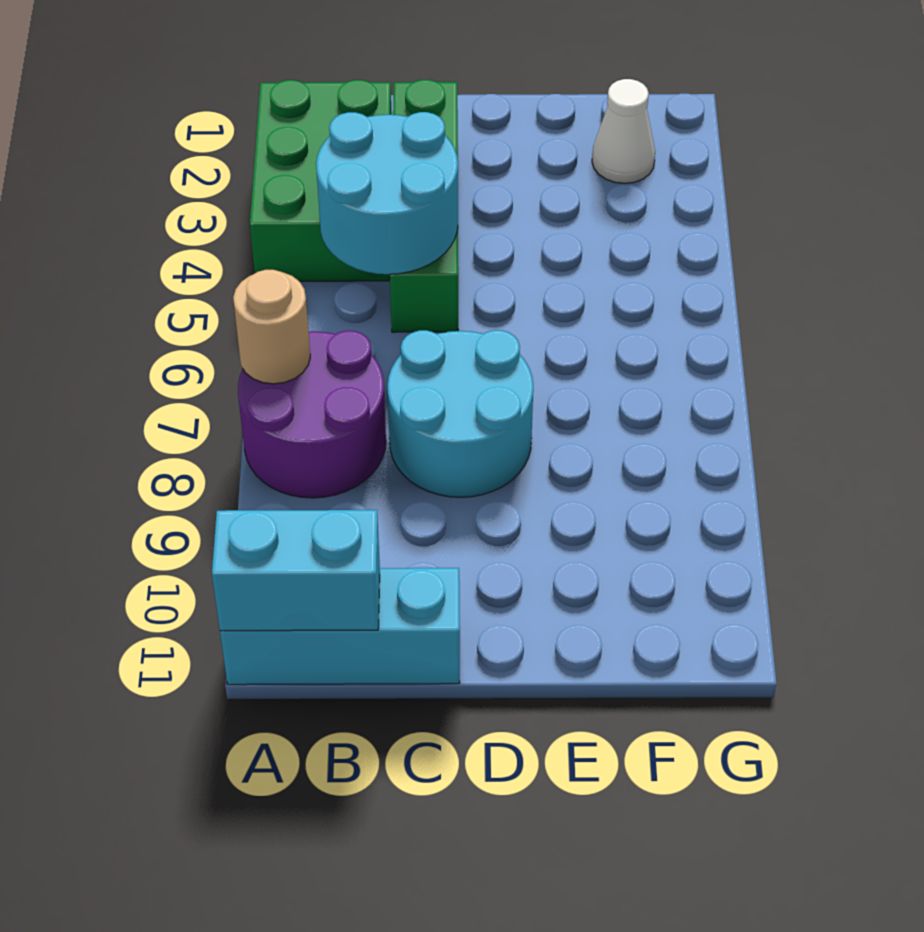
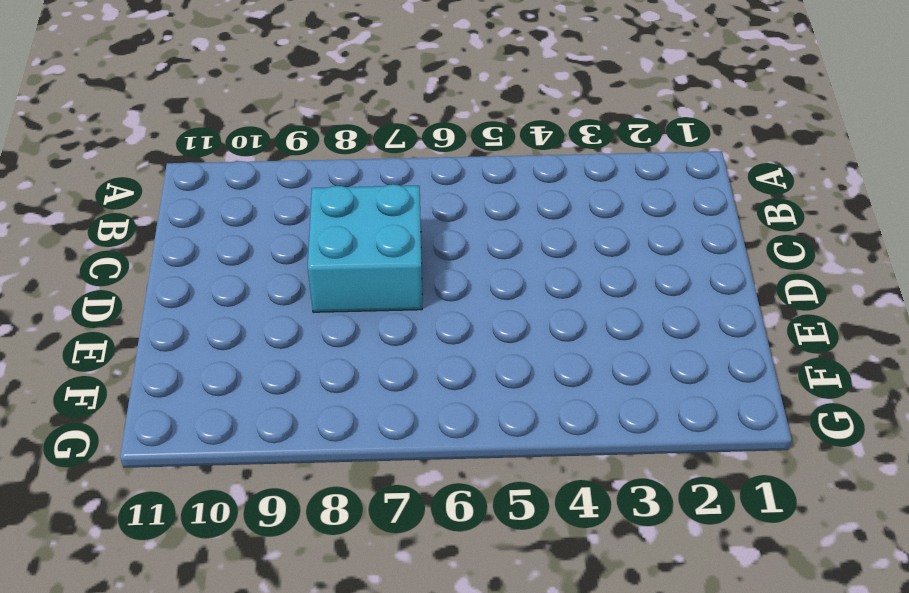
cyan brick C7:D8 level 1 -> cyan round brick C7:D8 level 1
none -> green brick A2:B4 level 1
none -> purple round brick A7:B8 level 1

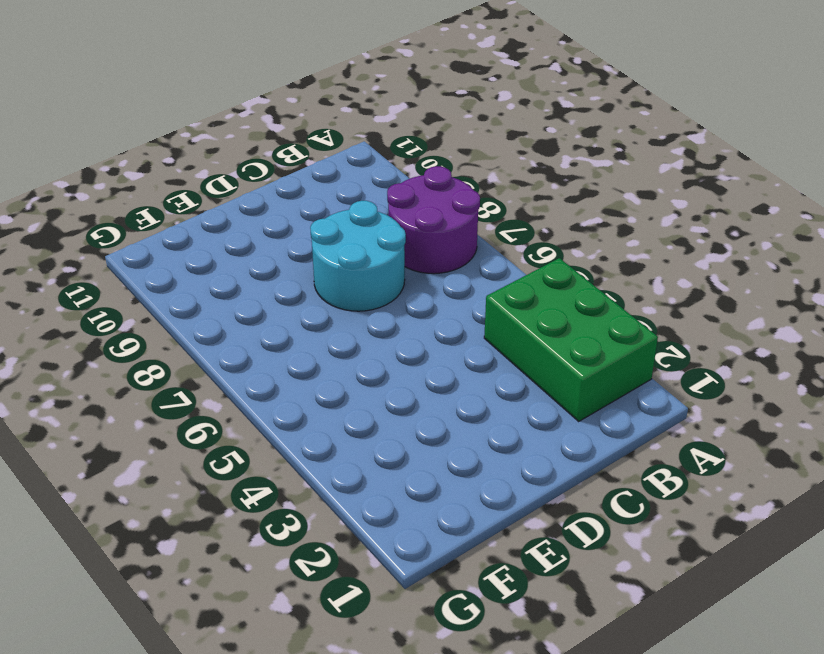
none -> cyan brick A11:C11 level 1
none -> green brick C2:C5 level 1

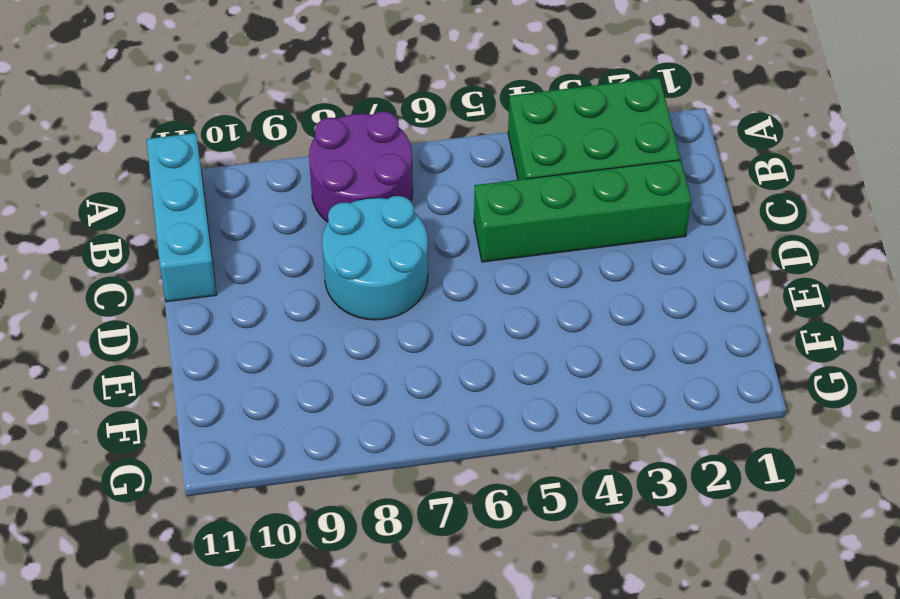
none -> white cone F2 level 1
none -> tan round brick A7 level 2

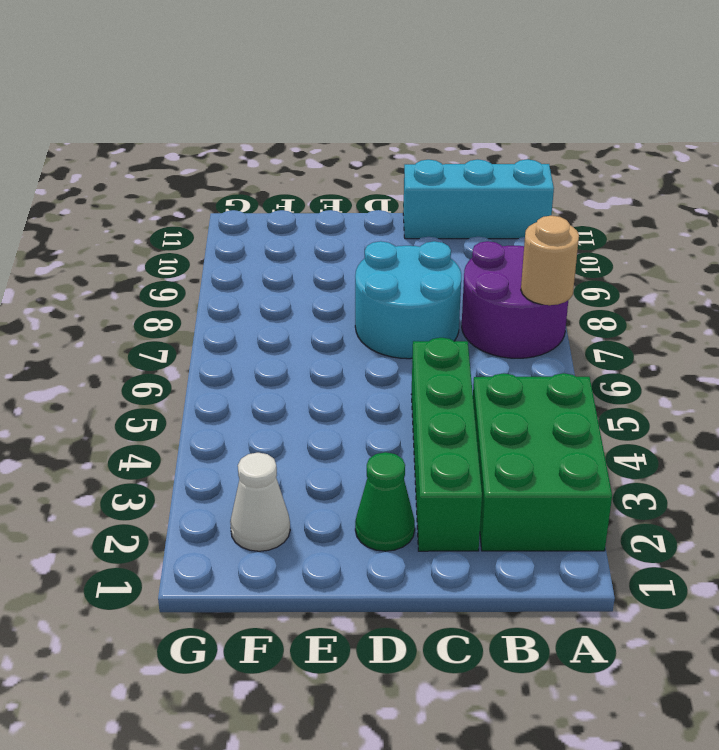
green cone D2 level 1 -> none
none -> cyan brick A11:B11 level 2
none -> cyan round brick B4:C5 level 2

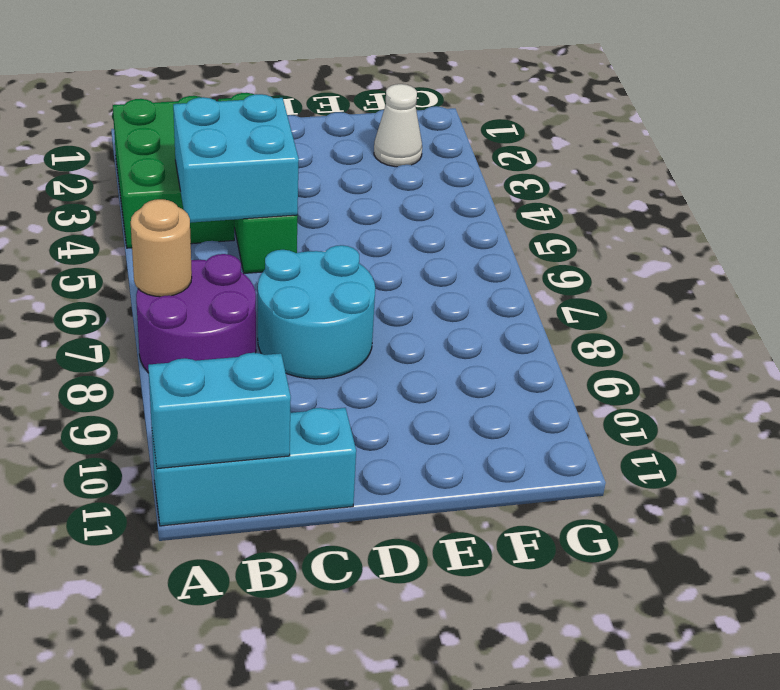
cyan brick B4:C5 level 2 -> cyan round brick B4:C5 level 2

